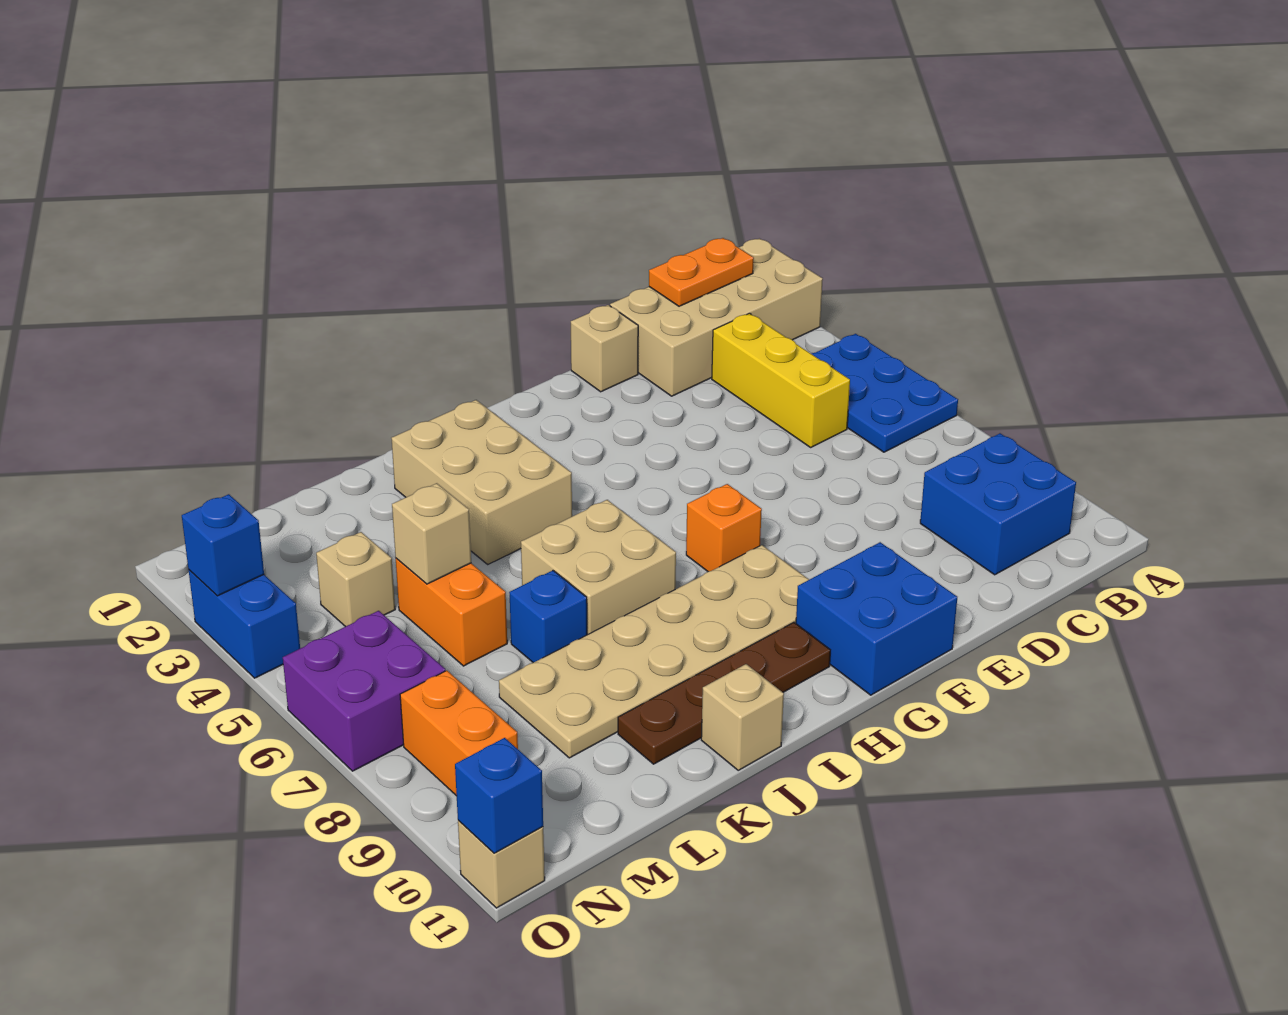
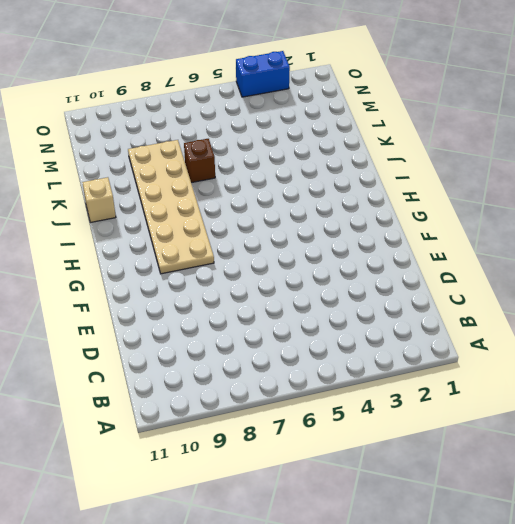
brown brick K7 level 1 -> blue brick K7 level 1
none -> tan brick A1:D2 level 1
none -> blue plate A4:B6 level 1
none -> blue brick B9:C10 level 1

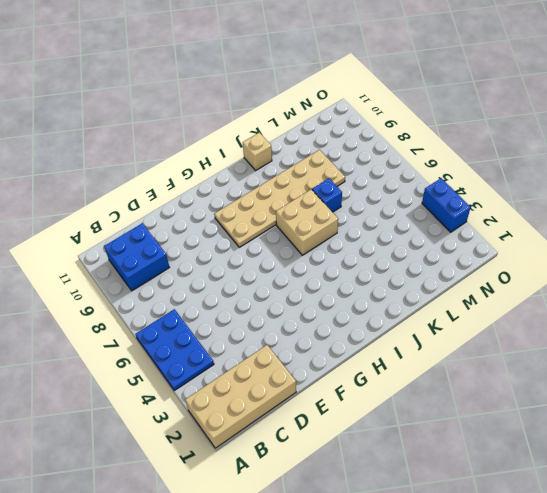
none -> yellow brick C3:C5 level 1
none -> tan brick E1 level 1
none -> blue brick F10:G11 level 1

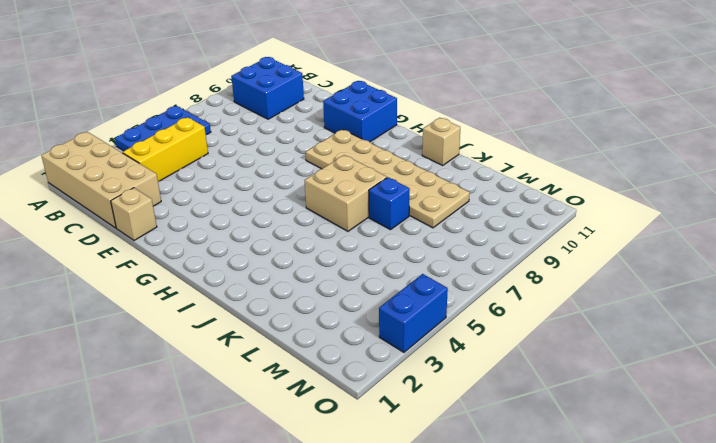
none -> orange brick G7 level 1
none -> brown plate H10:K10 level 1
none -> tan brick I2:J4 level 1

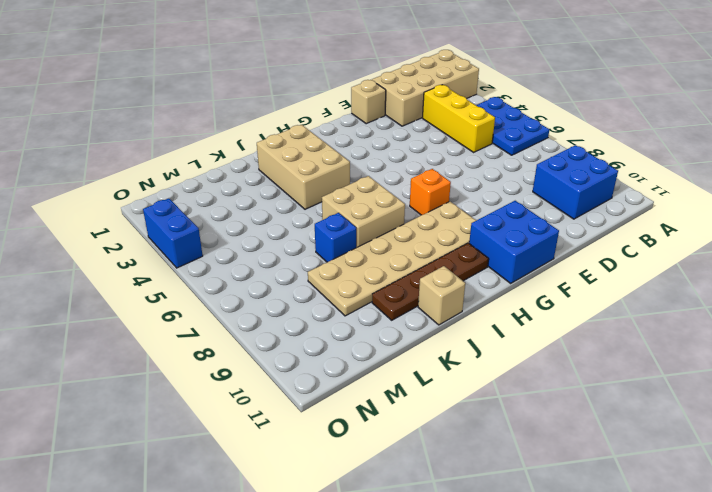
none -> orange brick L5:L6 level 1
none -> tan brick M4 level 1
none -> purple brick N6:O7 level 1

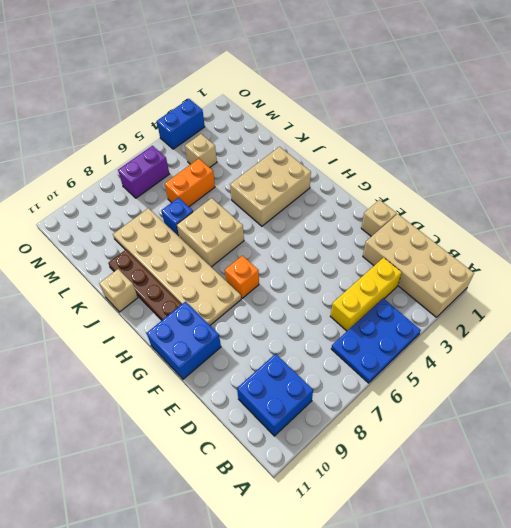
purple brick N6:N7 level 1 -> purple brick N6:O7 level 1
none -> orange brick N8:N9 level 1
none -> tan brick O11 level 1
none -> orange plate B1:C1 level 2

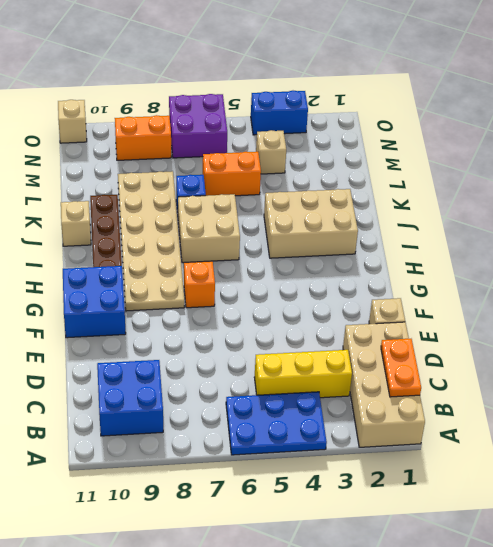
none -> tan brick L5 level 2
none -> blue brick O3 level 2
none -> blue brick O11 level 2

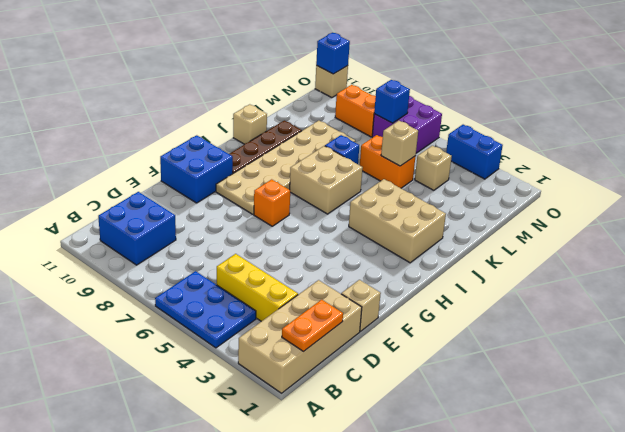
blue brick N7 level 2 -> blue brick O3 level 2

